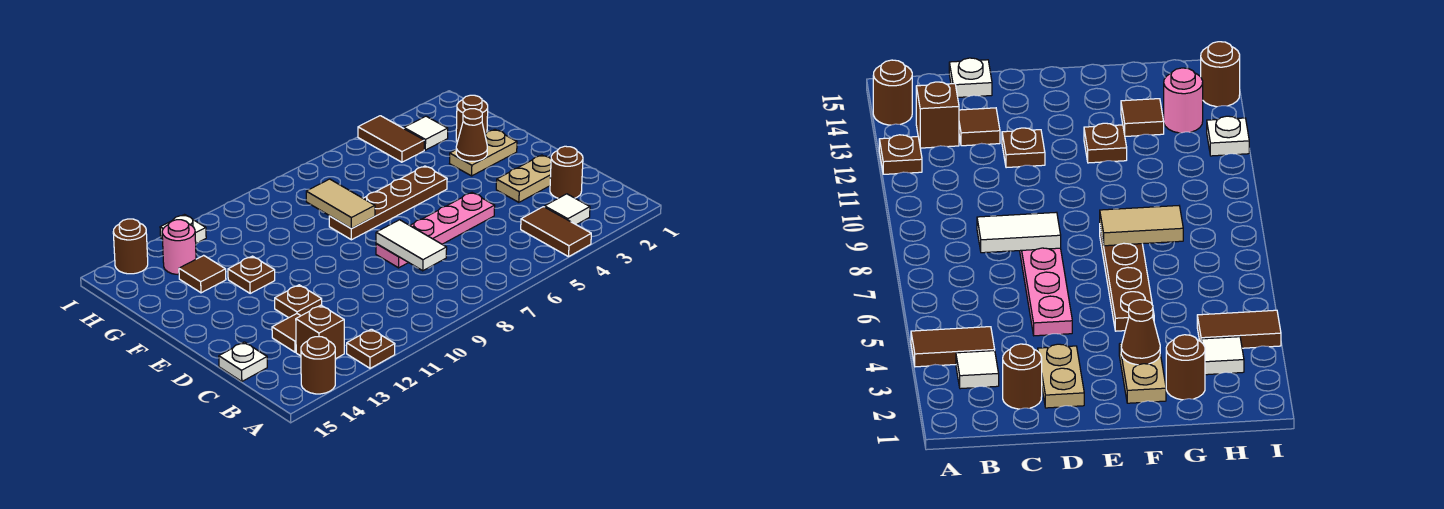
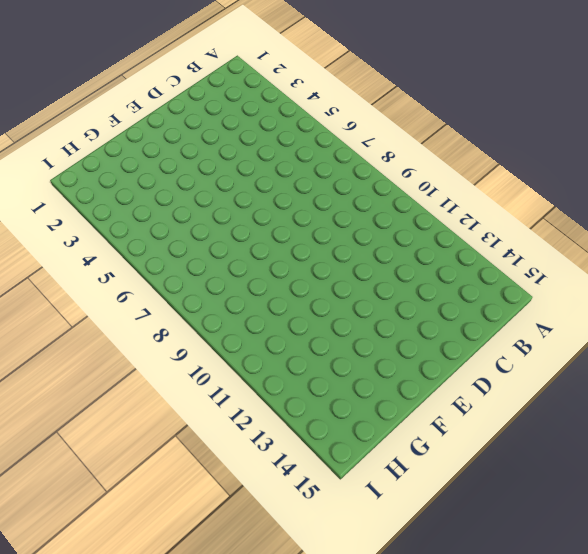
none -> brown tile A4:B4 level 1
none -> brown plate A12 level 1
none -> brown round brick A14 level 1

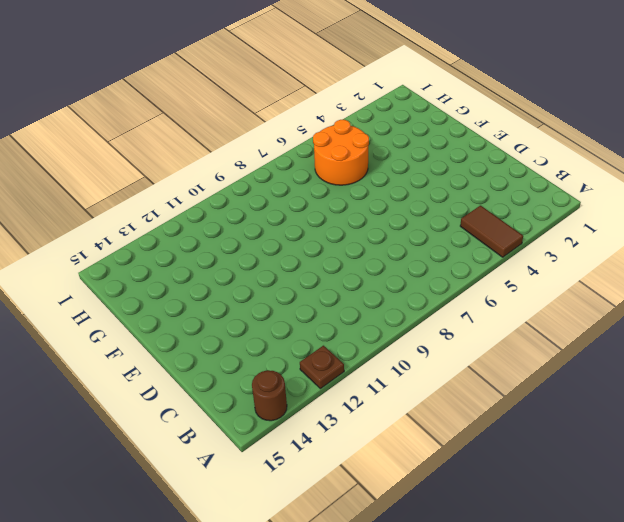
orange round brick G5:H6 level 1 -> none
none -> white tile B3 level 1
none -> brown brick B13 level 1
none -> brown round brick C2 level 1

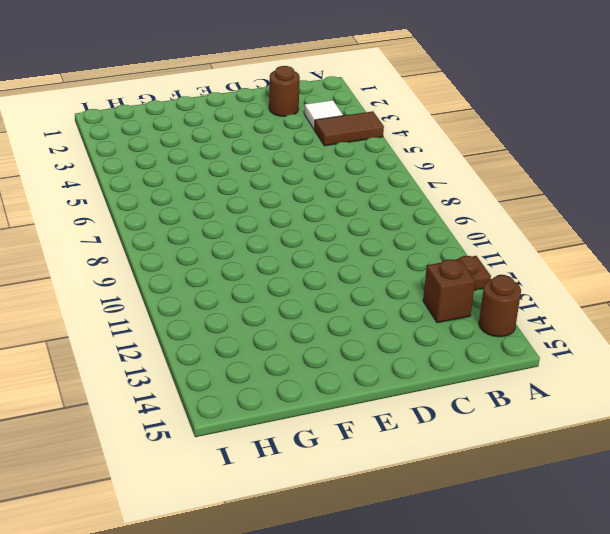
none -> brown tile C13 level 1
none -> white plate C15 level 1
none -> tan plate D2:D3 level 1

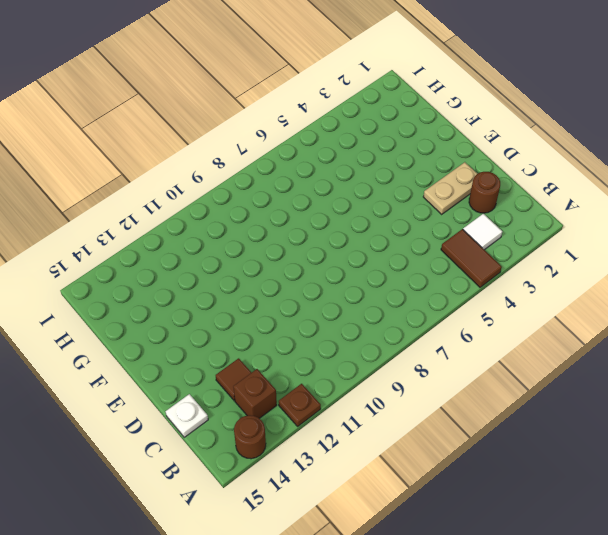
none -> pink plate D5:D8 level 1
none -> brown plate D12 level 1
none -> tan plate F2:F3 level 1

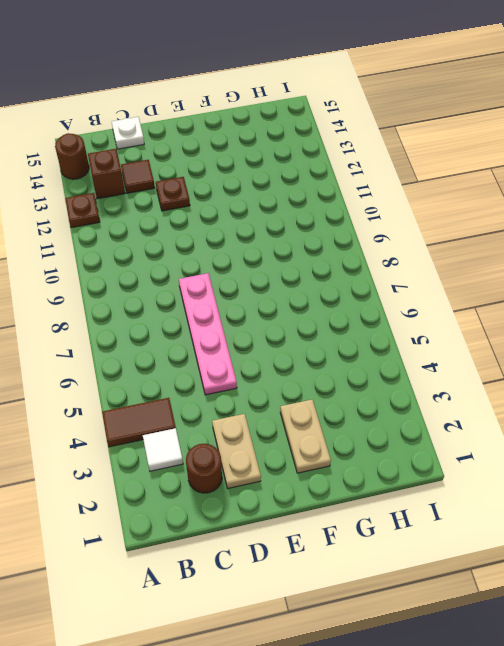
none -> brown plate F5:F8 level 1
none -> brown plate F12 level 1
none -> brown round brick G2 level 1

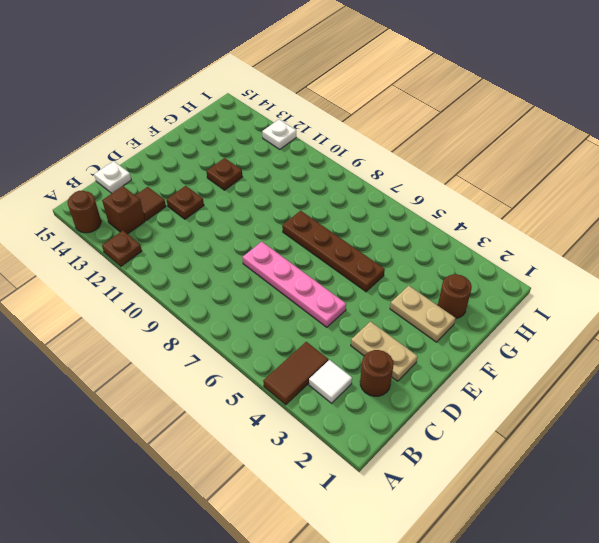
none -> brown tile G13 level 1
none -> white tile H3 level 1
none -> brown tile H4:I4 level 1

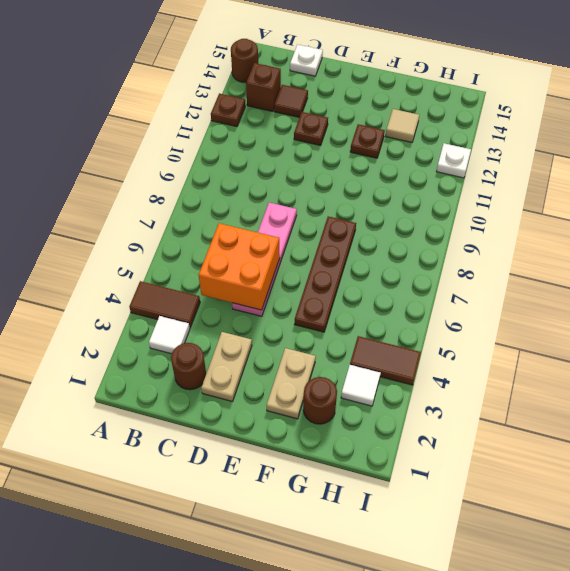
orange brick C5:D6 level 2 -> none
tan tile G13 level 1 -> brown tile G13 level 1
none -> pink round brick H13 level 1
none -> brown round brick I14 level 1
none -> white tile C8:D8 level 2

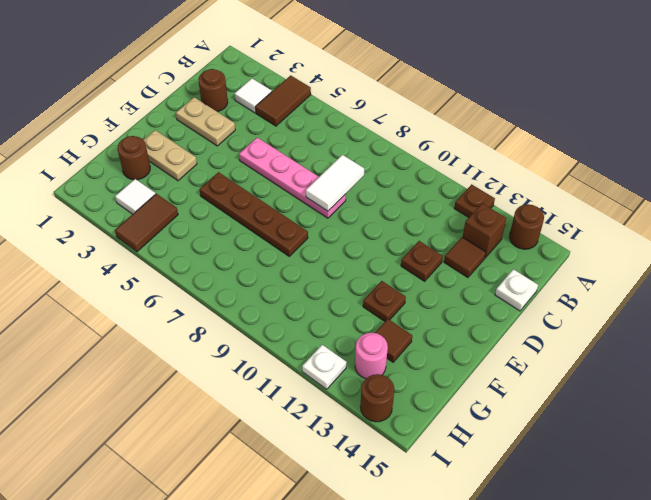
none -> brown cone F3 level 2
none -> tan tile F8:G8 level 2

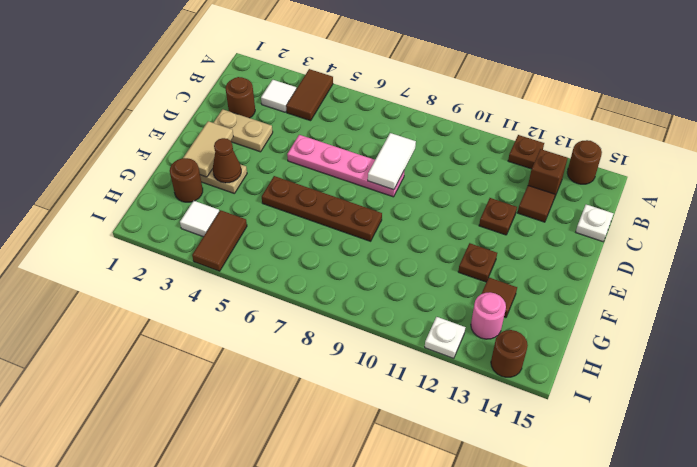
tan tile E2:F2 level 2 -> tan tile F8:G8 level 2

